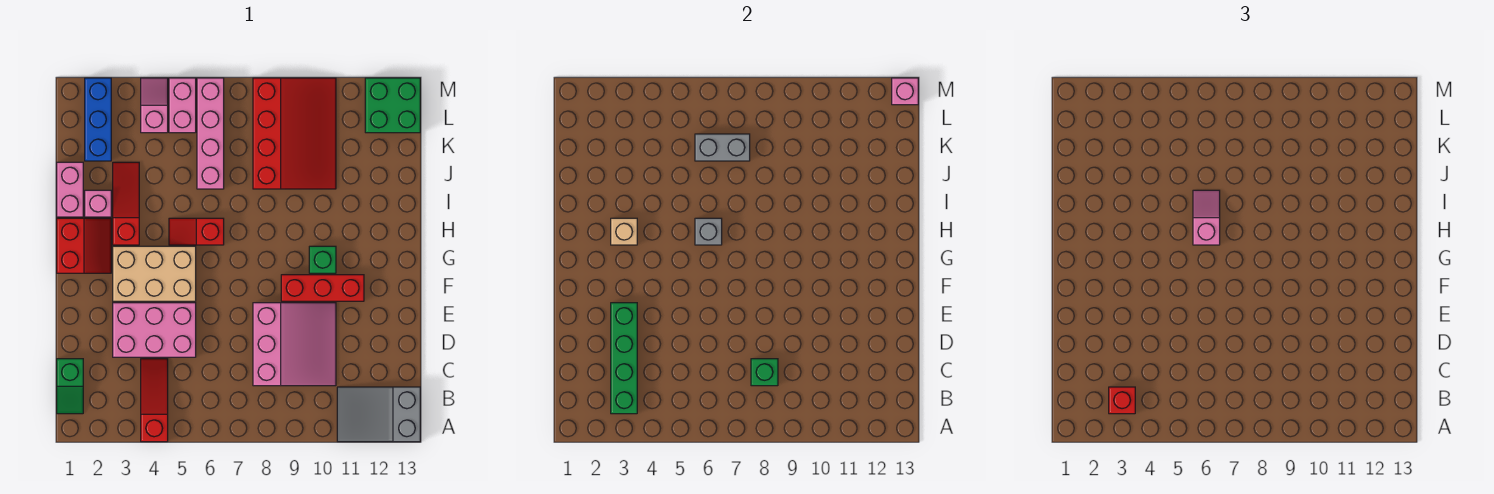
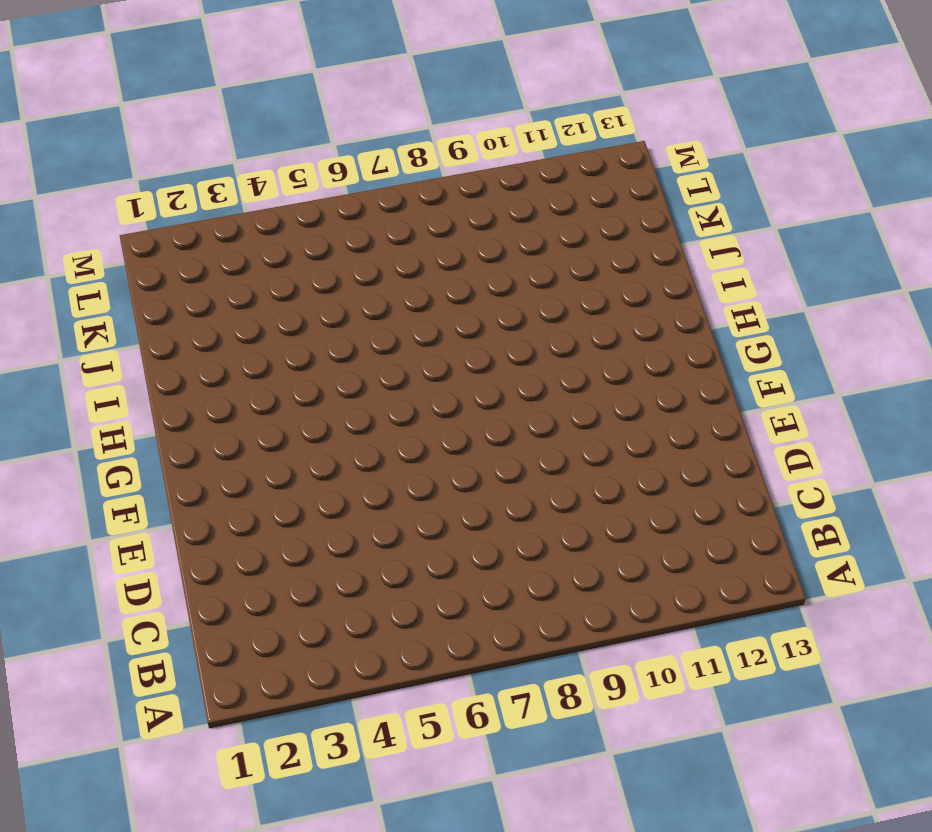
none -> red slope A4:C4 level 1 top A
none -> grey slope A11:B13 level 1 top 13
none -> green slope B1:C1 level 1 top C

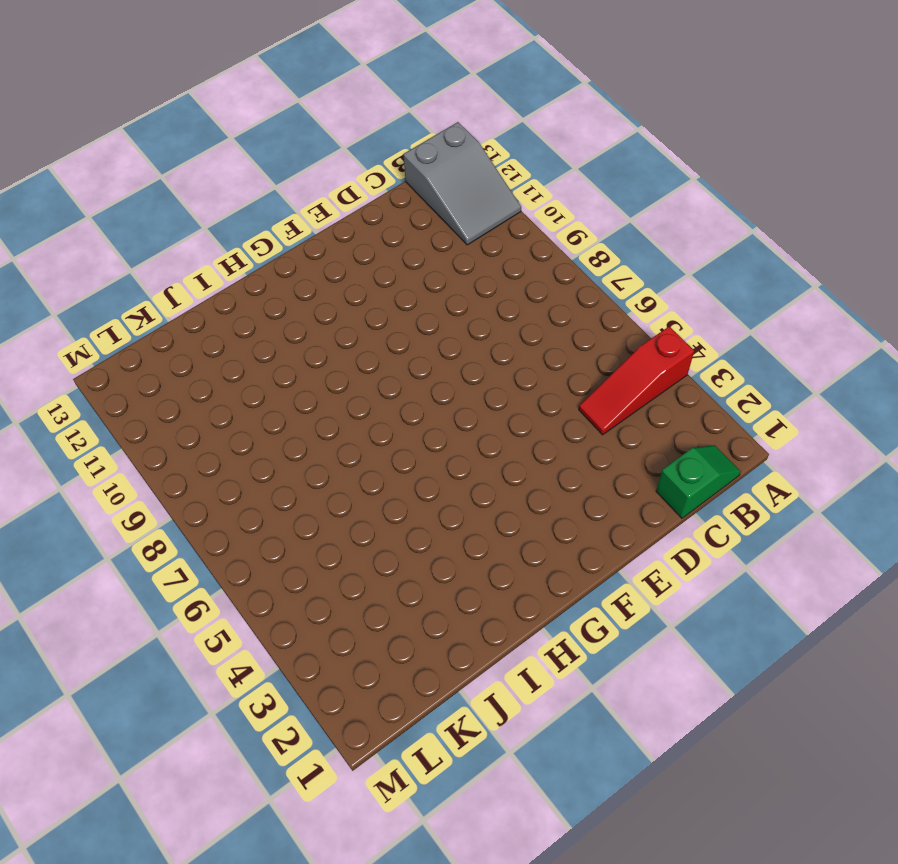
none -> pink slope C8:E10 level 1 top 8
none -> pink brick D3:E5 level 1
none -> tan brick F3:G5 level 1

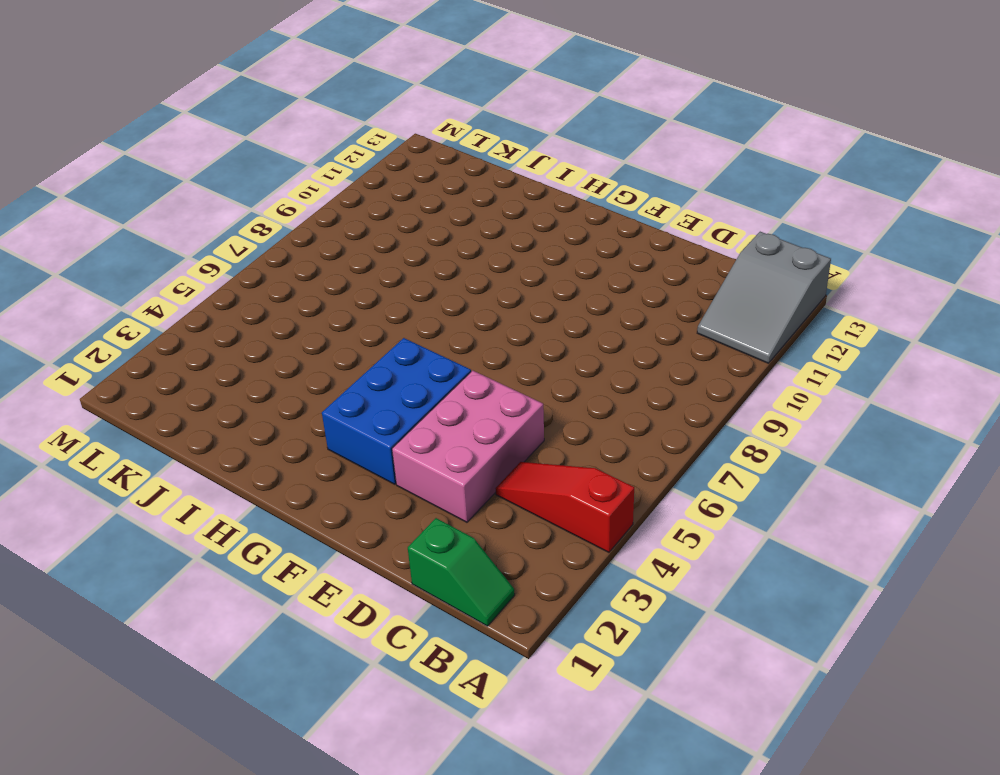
blue brick F3:G5 level 1 -> tan brick F3:G5 level 1
none -> pink slope C8:E10 level 1 top 8
none -> red brick F9:F11 level 1
none -> red slope G1:H2 level 1 top 1

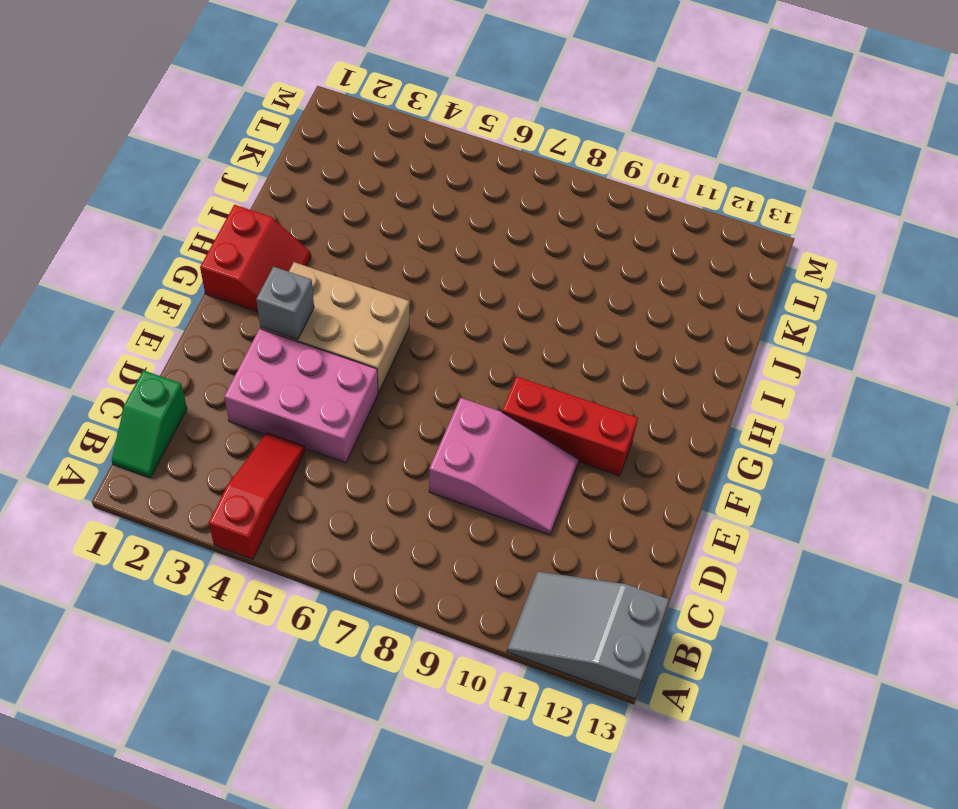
pink slope D8:E10 level 1 top 8 -> pink slope C8:E10 level 1 top 8
grey brick F3 level 2 -> grey brick H6 level 2
none -> green brick G10 level 1
none -> red slope H3:J3 level 1 top H
none -> red slope H5:H6 level 1 top 6

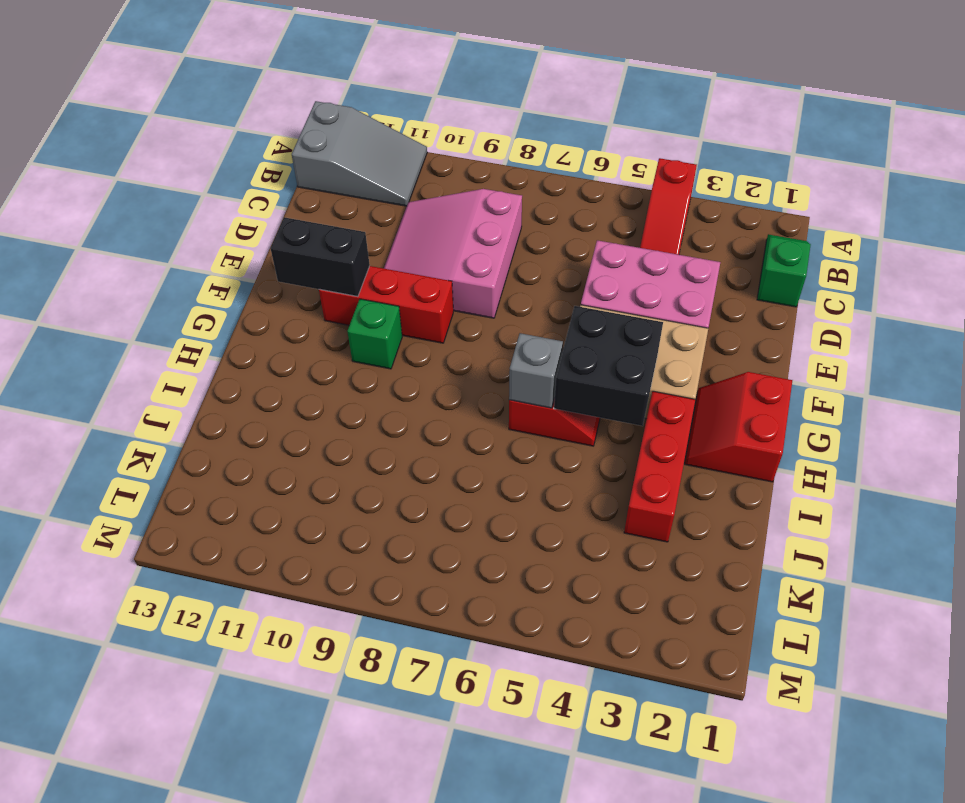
black brick F11:F12 level 2 -> none
black brick G4:H5 level 2 -> none
red brick H3:J3 level 1 -> red slope H3:J3 level 1 top H
none -> pink brick I1:J1 level 1
none -> pink brick I2 level 1
none -> pink brick J6:M6 level 1

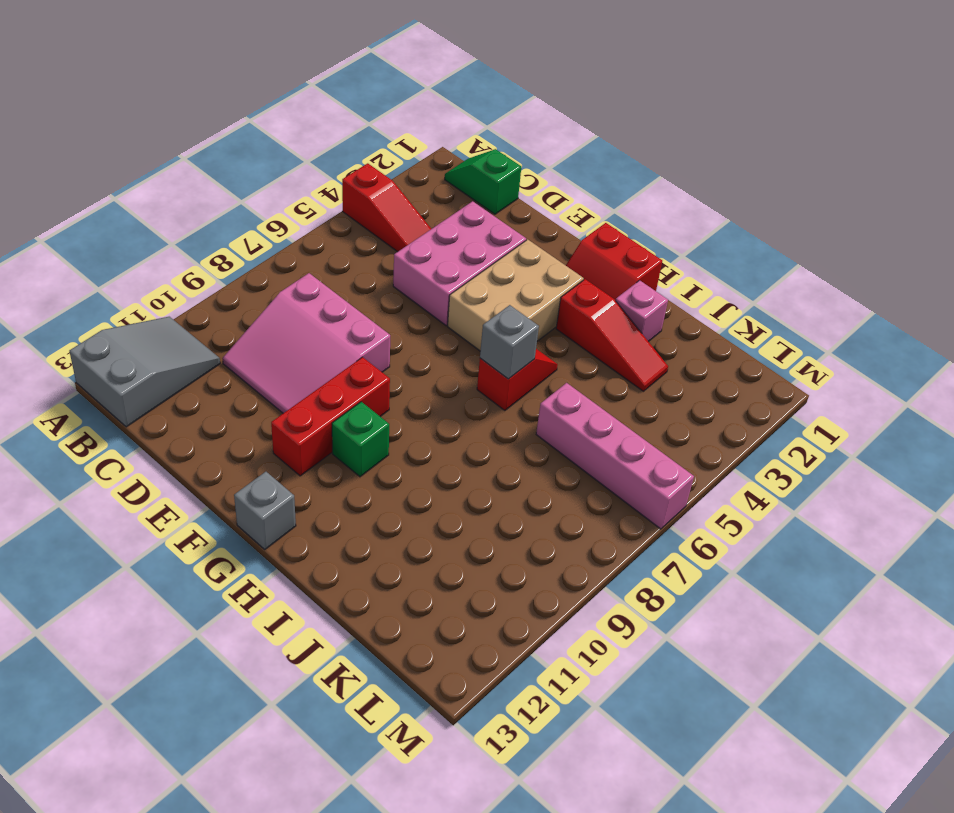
grey brick G13 level 1 -> none
none -> pink brick I1:J1 level 1
none -> red slope J8:M10 level 1 top 8
none -> blue brick K2:M2 level 1

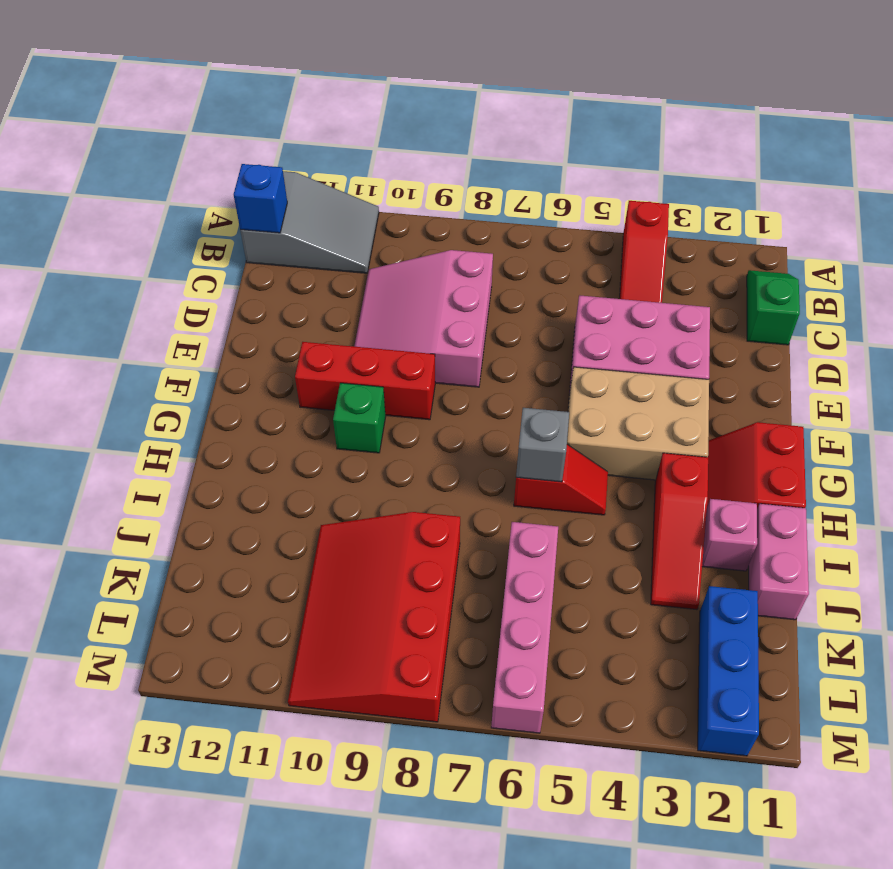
blue brick B13 level 2 -> none
none -> pink slope L4:M4 level 1 top L
none -> pink brick L5:M5 level 1
none -> green brick L12:M13 level 1

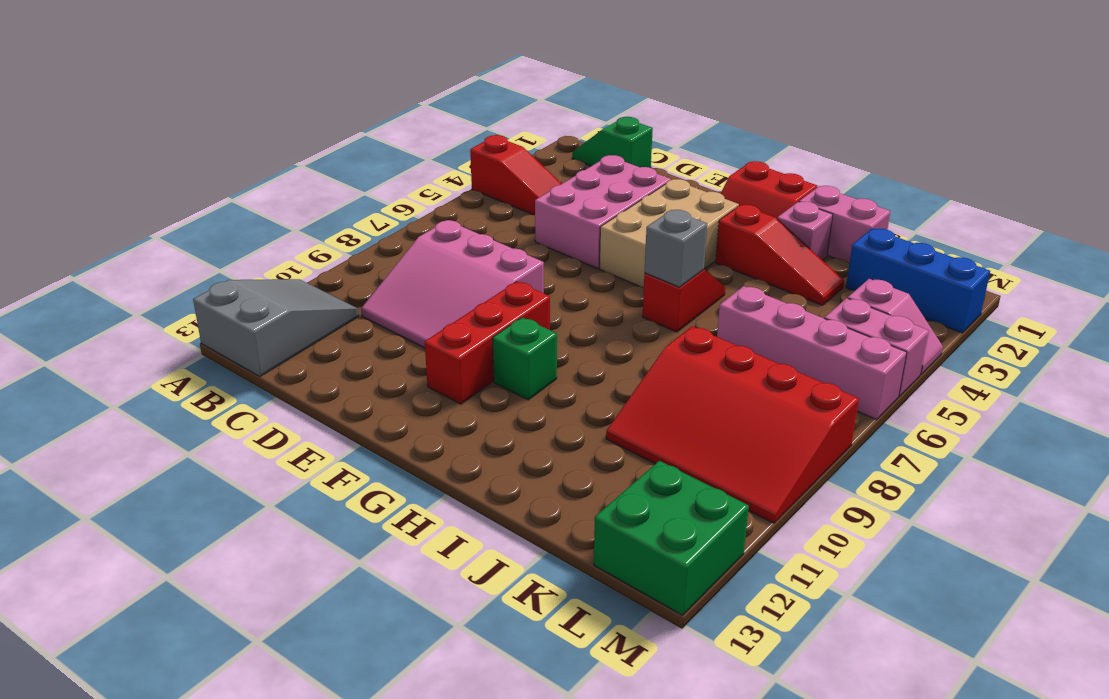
none -> green brick B3:E3 level 2
none -> green brick C8 level 2
none -> tan brick H3 level 2

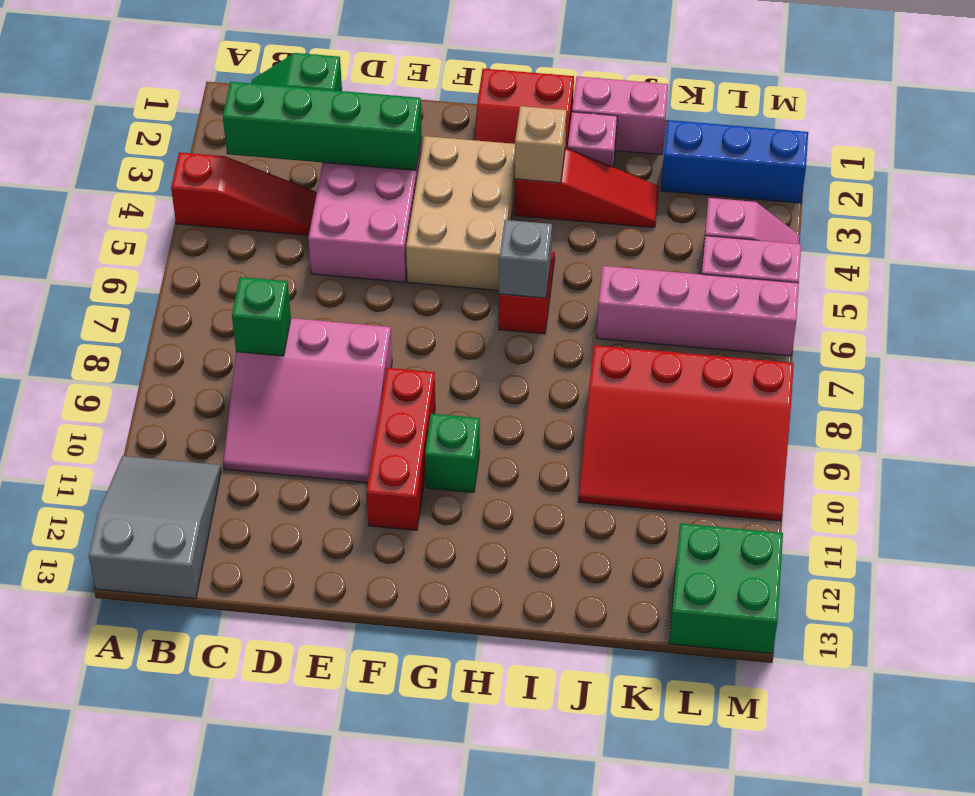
none -> grey brick K6:K7 level 2
none -> pink brick M13 level 2
none -> red brick B3 level 3

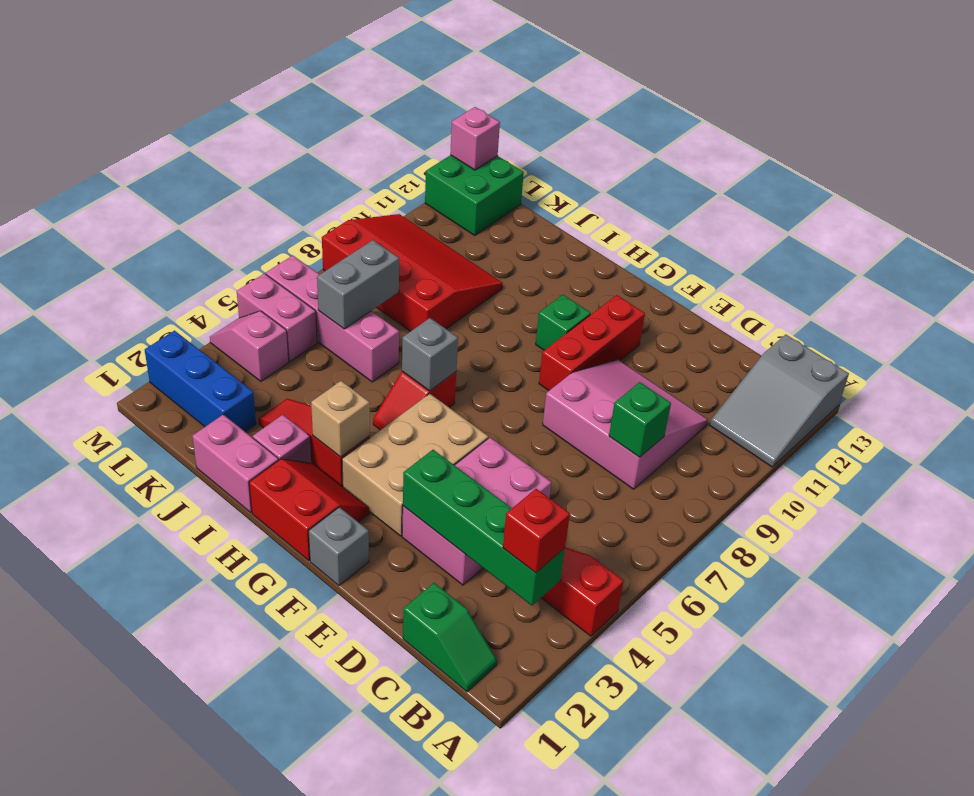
grey brick F1 level 1 -> none
none -> pink slope H6:I6 level 3 top H

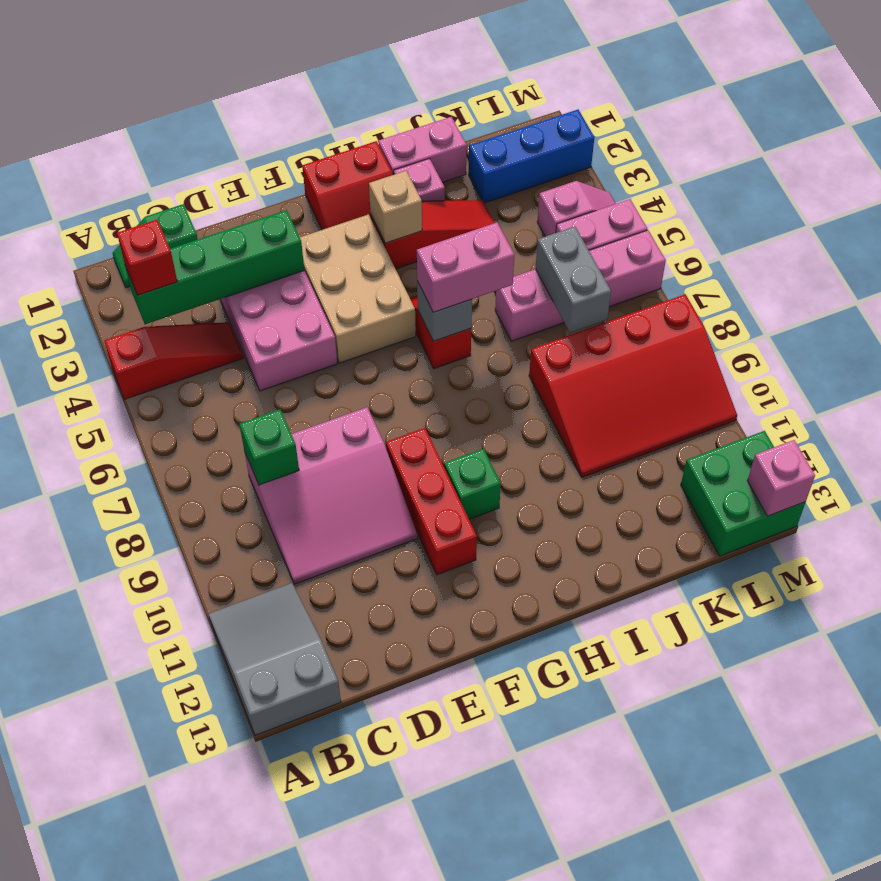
pink brick H6:I6 level 3 -> pink slope H6:I6 level 3 top H

